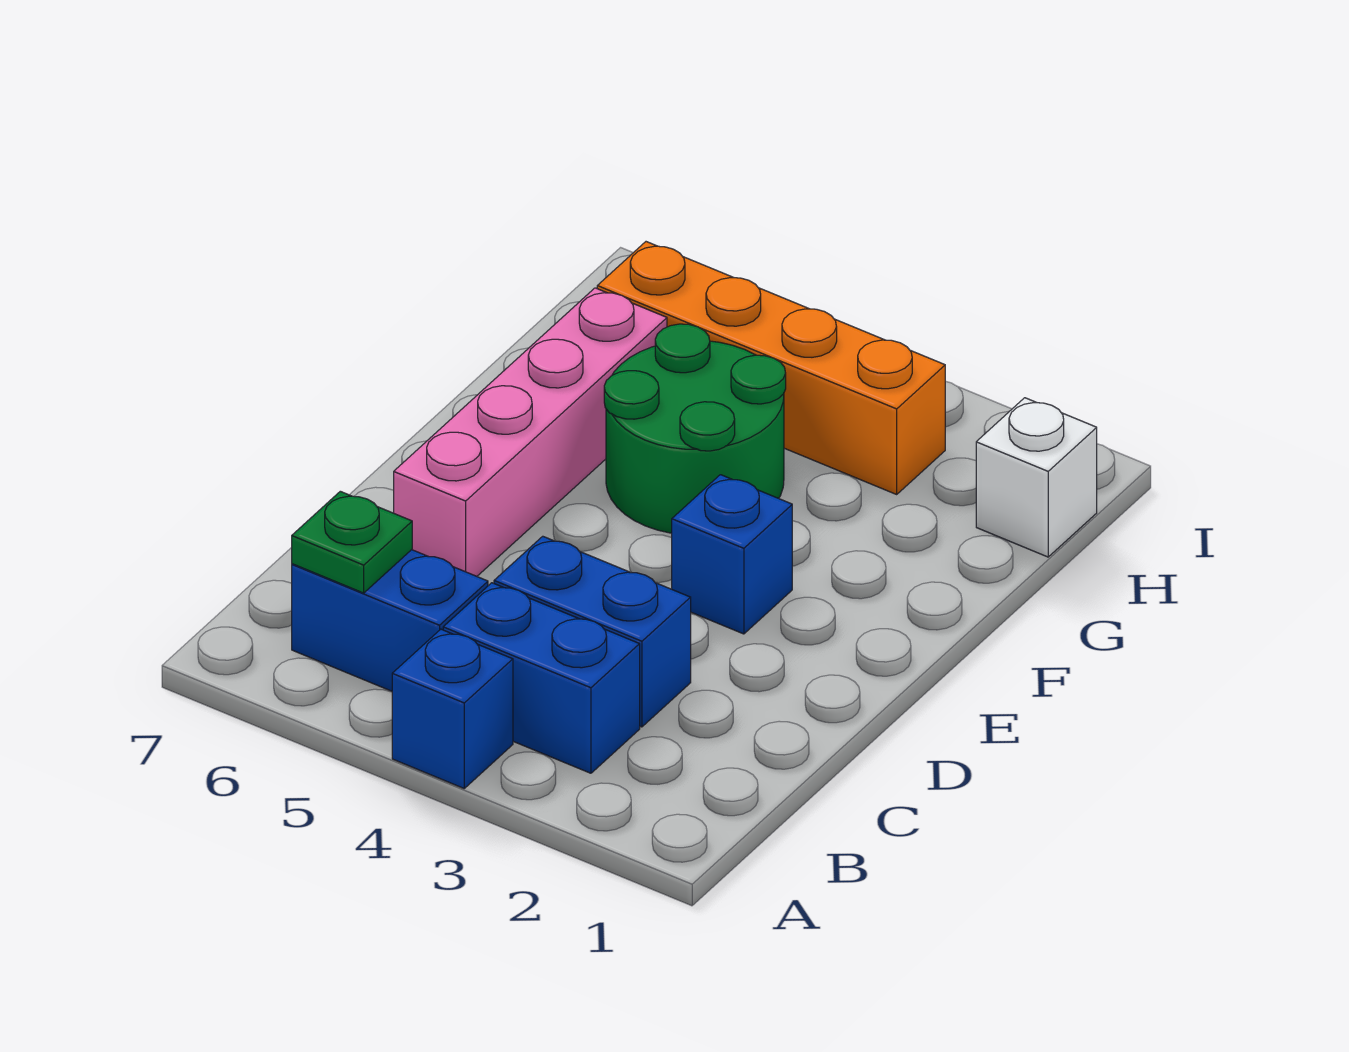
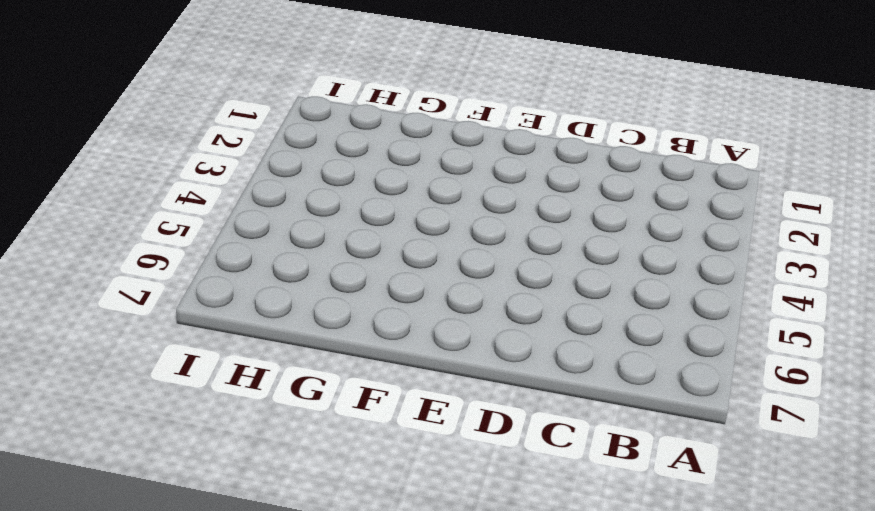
none -> blue brick A4 level 1
none -> blue brick B3:B4 level 1

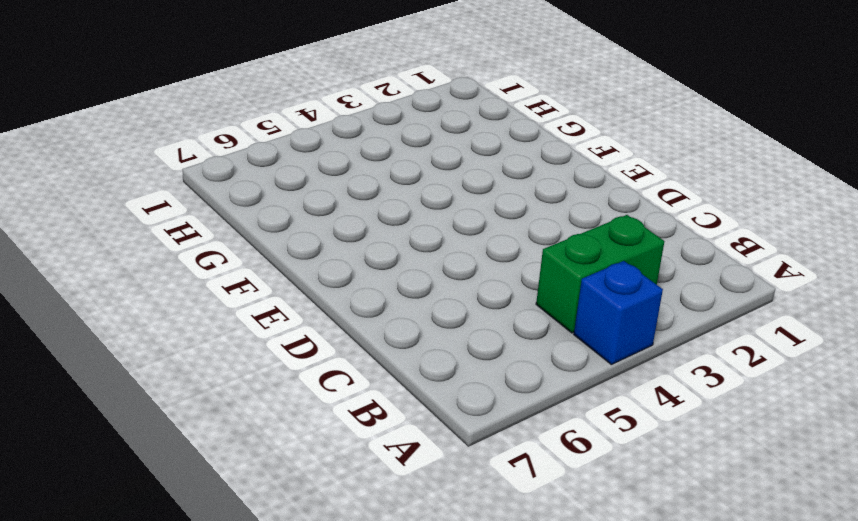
green brick B3:B4 level 1 -> blue brick B3:B4 level 1
none -> blue brick B5:B6 level 1
none -> blue brick C3:C4 level 1

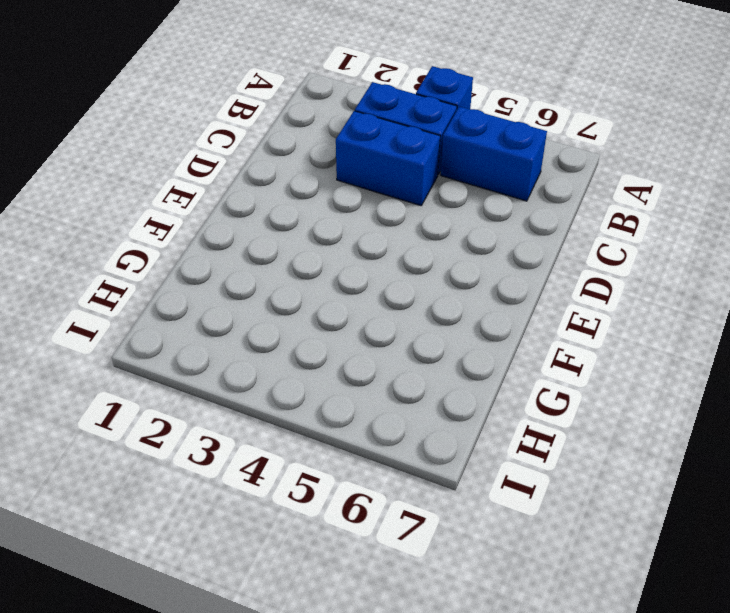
none -> pink brick D6:G6 level 1
none -> blue brick E3 level 1

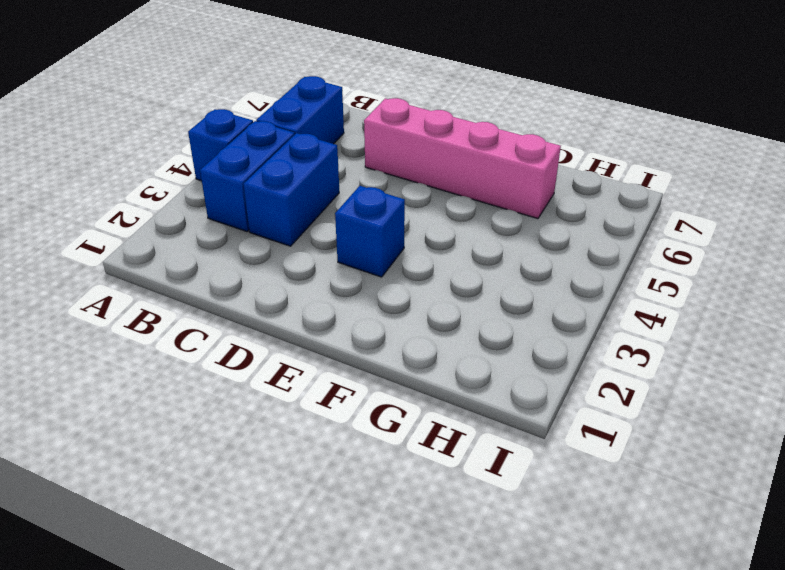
none -> green round brick F4:G5 level 1
none -> white brick H1 level 1

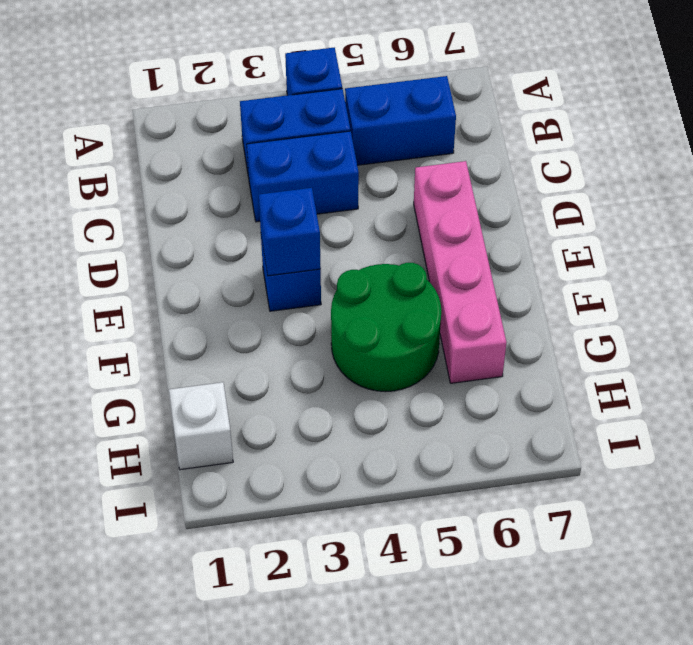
blue brick E3 level 2 -> none
none -> orange brick H3:H6 level 1
none -> green plate B6 level 2

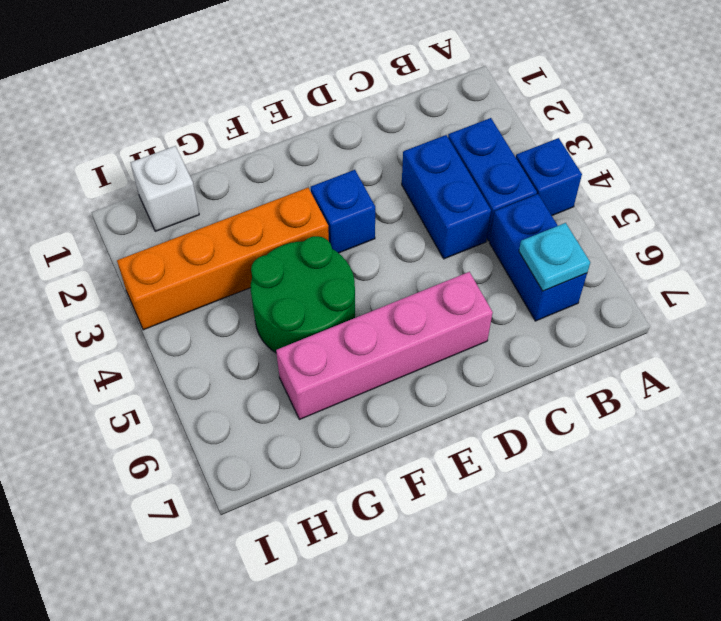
cyan plate B6 level 2 -> green plate B6 level 2
orange brick F3:I3 level 1 -> orange brick H3:H6 level 1

